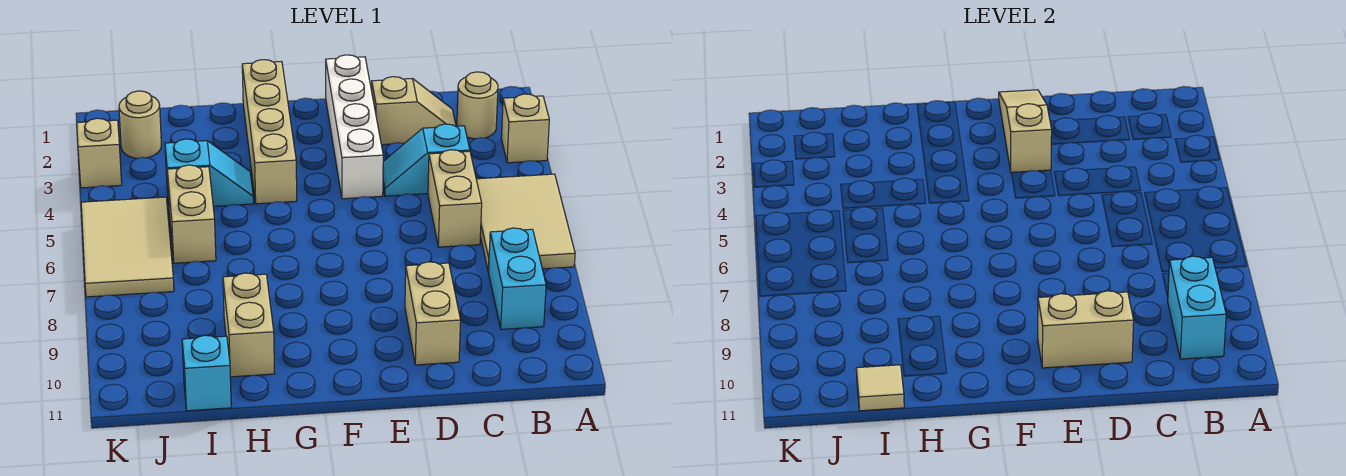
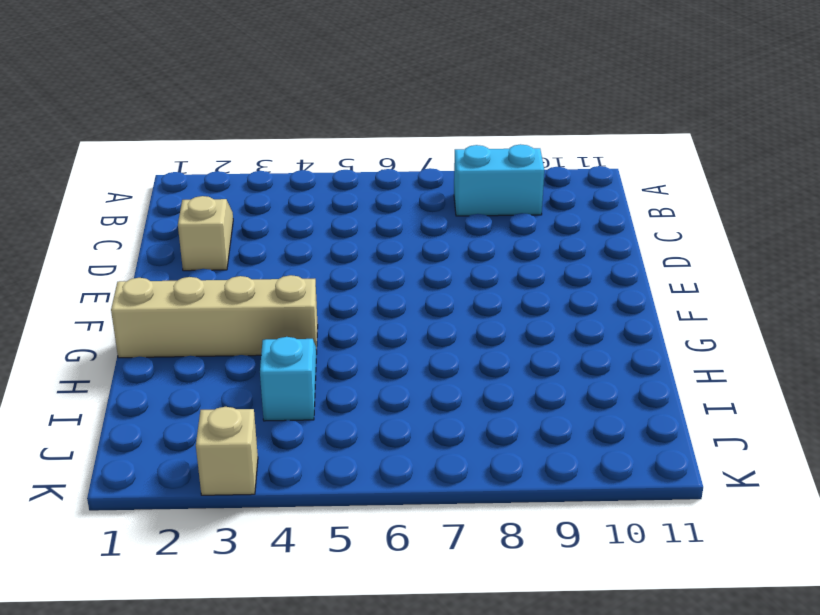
none -> tan brick A3 level 1
none -> tan tile A5:B7 level 1
none -> tan round brick B2 level 1

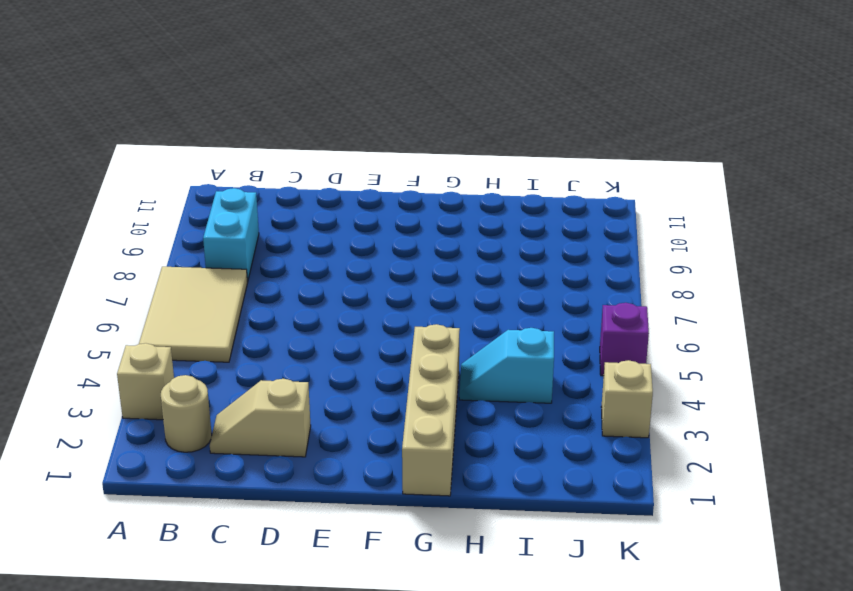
purple brick K5 level 1 -> tan tile J5:K7 level 1
none -> cyan slope C4:D4 level 1 top C
none -> tan brick C5:C6 level 1
none -> tan brick D9:D10 level 1

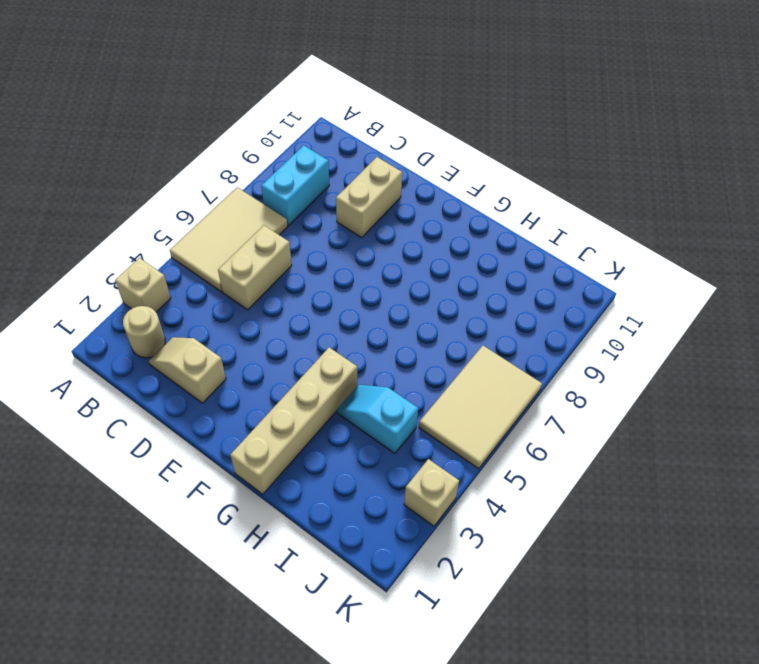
none -> cyan slope C4:D4 level 1 top C
none -> white brick E1:E4 level 1
none -> tan brick H9:H10 level 1

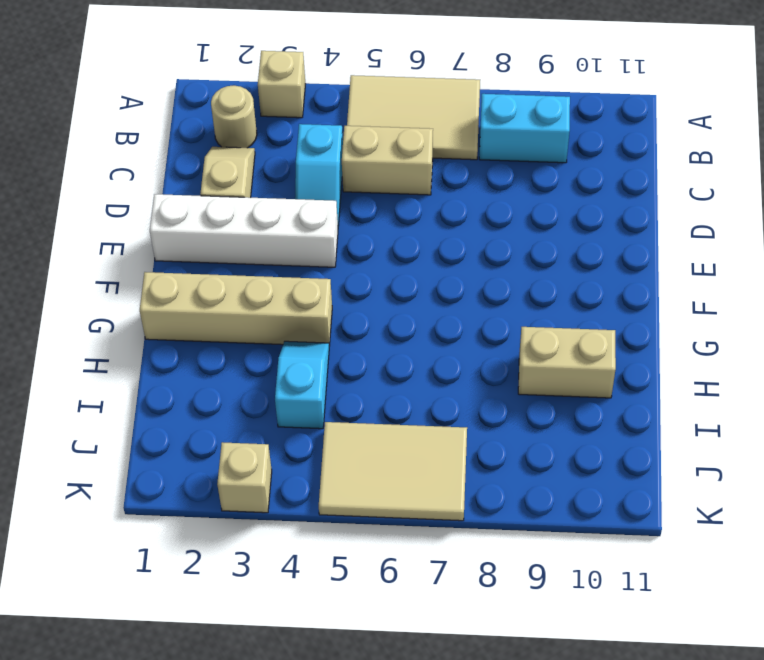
none -> tan brick D9:D10 level 1
none -> tan brick I5:I6 level 1
none -> cyan brick I11 level 1

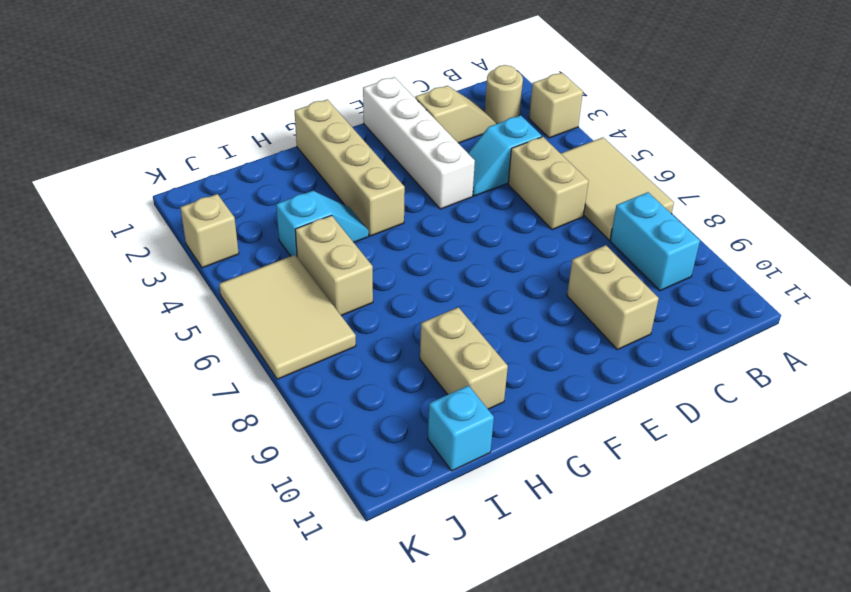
none -> tan round brick J2 level 1
none -> cyan brick B9:B10 level 2
none -> tan brick D10:E10 level 2

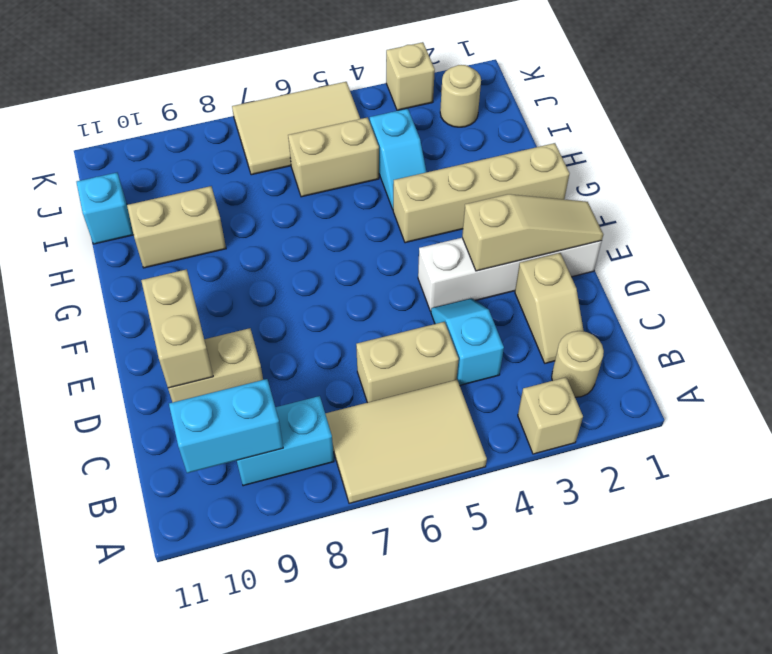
none -> tan tile I11 level 2

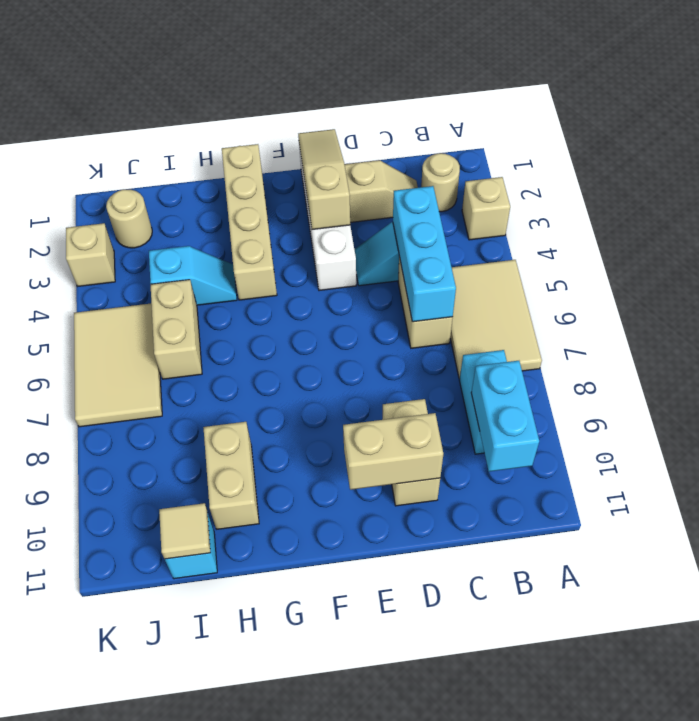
cyan brick C4:C6 level 2 -> none

